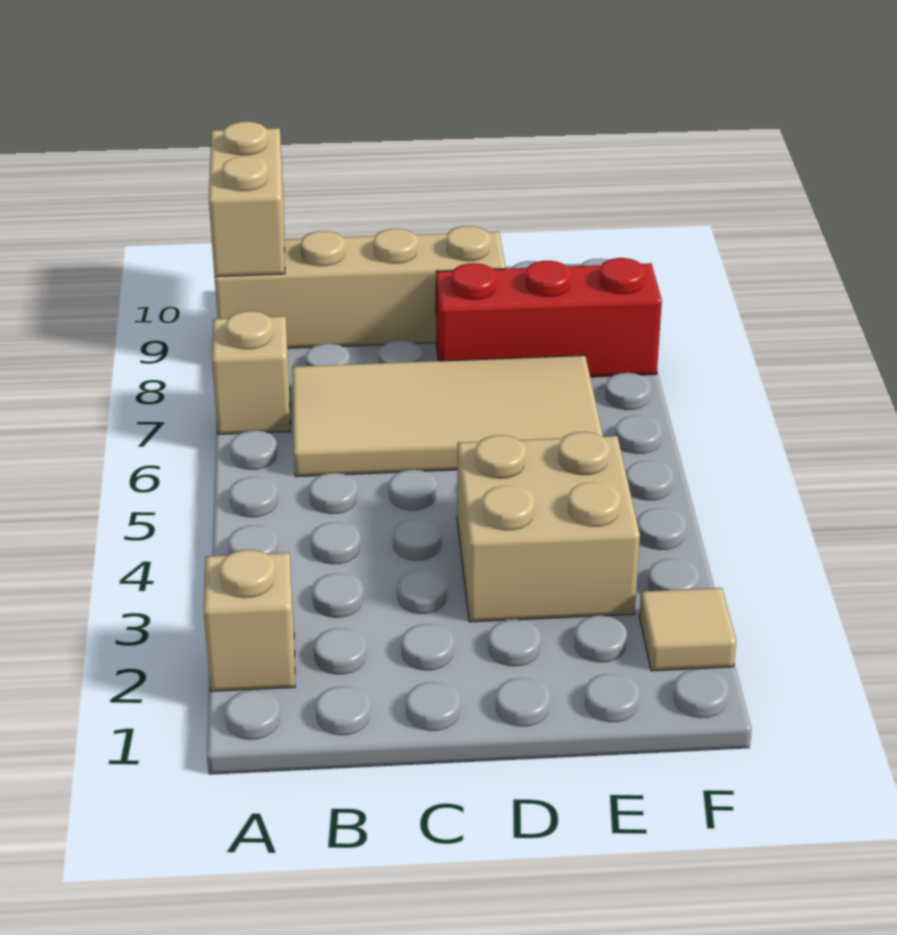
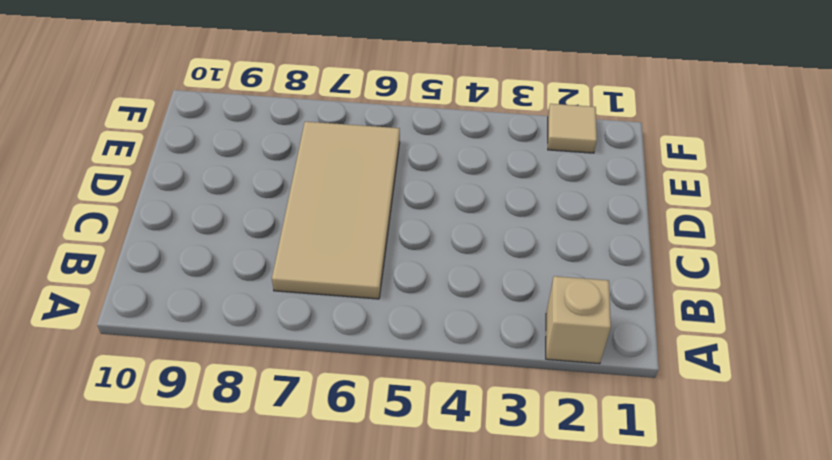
none -> tan brick A7 level 1
none -> tan brick A9:D9 level 1

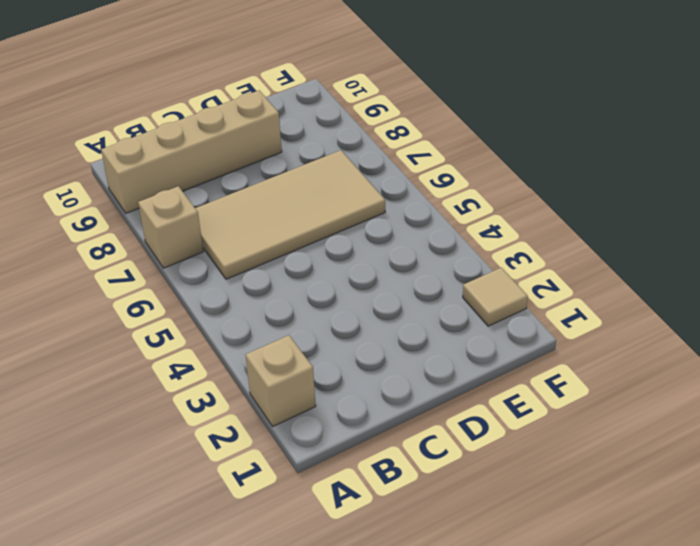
none -> tan brick D3:E4 level 1
none -> red brick D8:F8 level 1

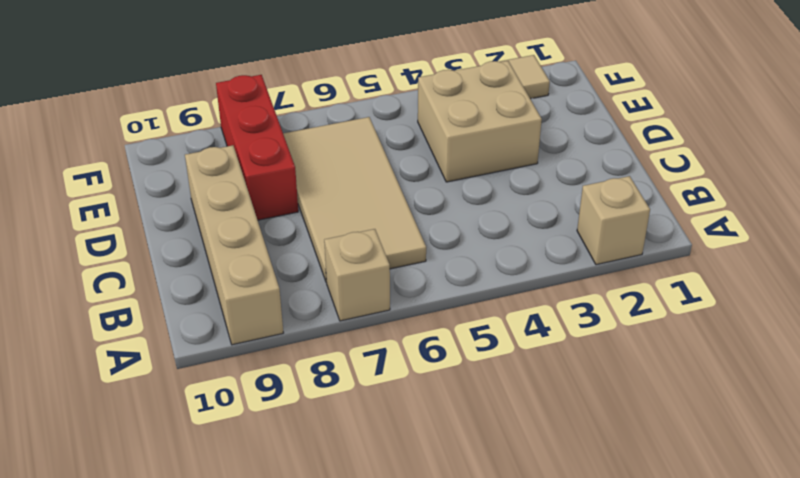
none -> tan brick A9:A10 level 2

